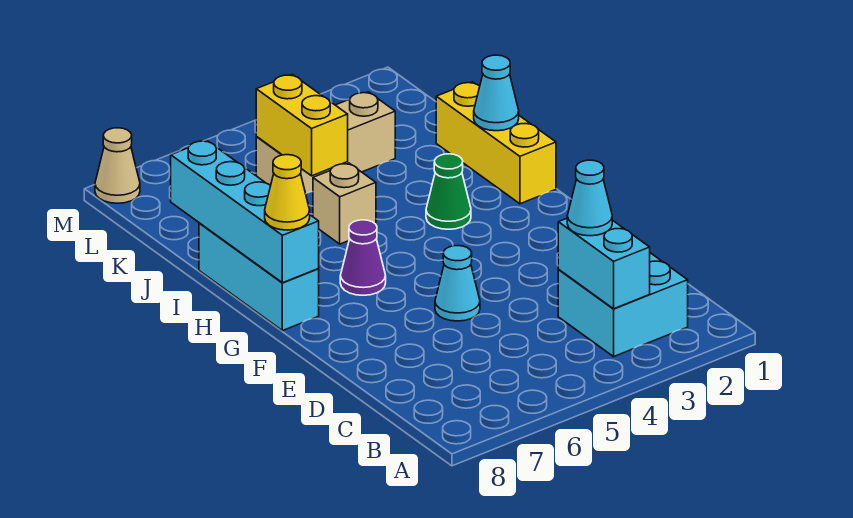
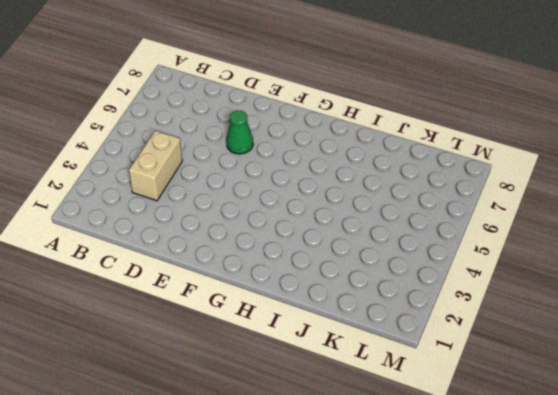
tan brick C3:C4 level 1 -> cyan brick B2:C3 level 1
green cone E6 level 1 -> green cone H3 level 1
none -> cyan cone E5 level 1
none -> purple cone G6 level 1
none -> cyan brick G8:I8 level 1

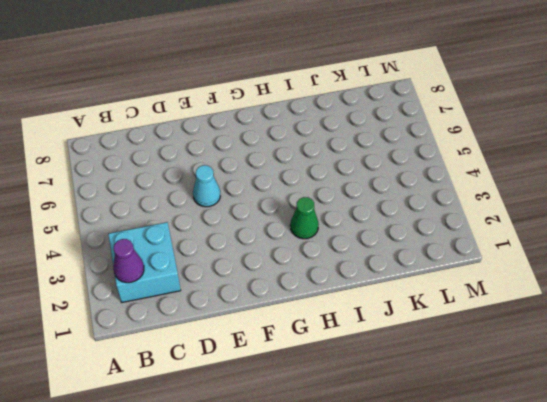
purple cone B2 level 2 -> purple cone G6 level 1
none -> cyan brick G8:I8 level 1
none -> yellow brick H1:J1 level 1
none -> tan brick I5 level 1

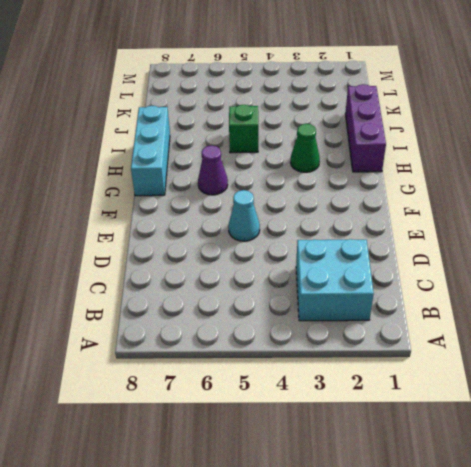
purple brick H1:J1 level 1 -> yellow brick H1:J1 level 1
green brick I5 level 1 -> tan brick I5 level 1
none -> tan brick K3:K5 level 1
none -> tan cone M8 level 1
none -> cyan brick B3:C3 level 2

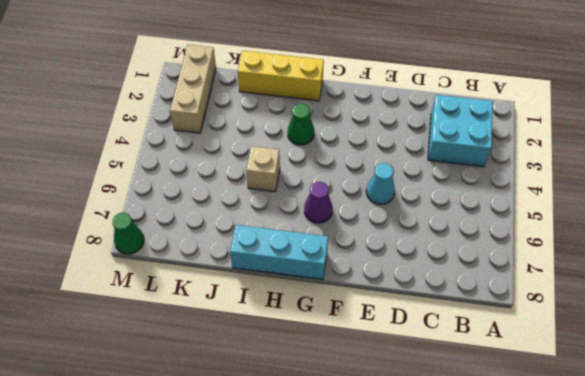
tan brick L1:L3 level 1 -> tan brick K3:K5 level 1
green cone M8 level 1 -> tan cone M8 level 1
none -> cyan brick B3:C3 level 2
none -> cyan brick G8:J8 level 2
none -> cyan cone I1 level 2

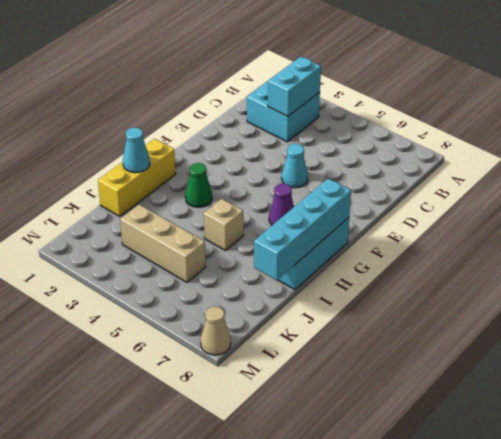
none -> yellow brick J5:K5 level 2
none -> cyan cone C3 level 3
none -> yellow cone G8 level 3

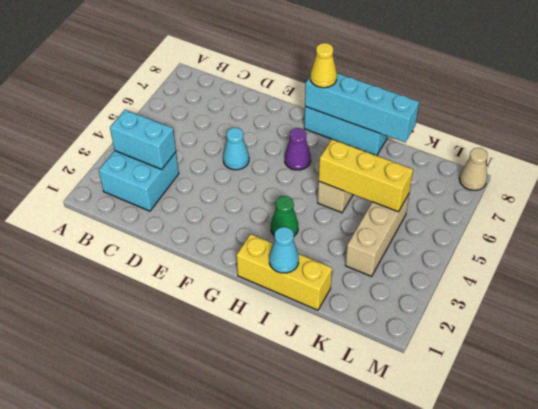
yellow brick I5:K5 level 2 -> yellow brick J5:K5 level 2
none -> cyan cone C3 level 3

